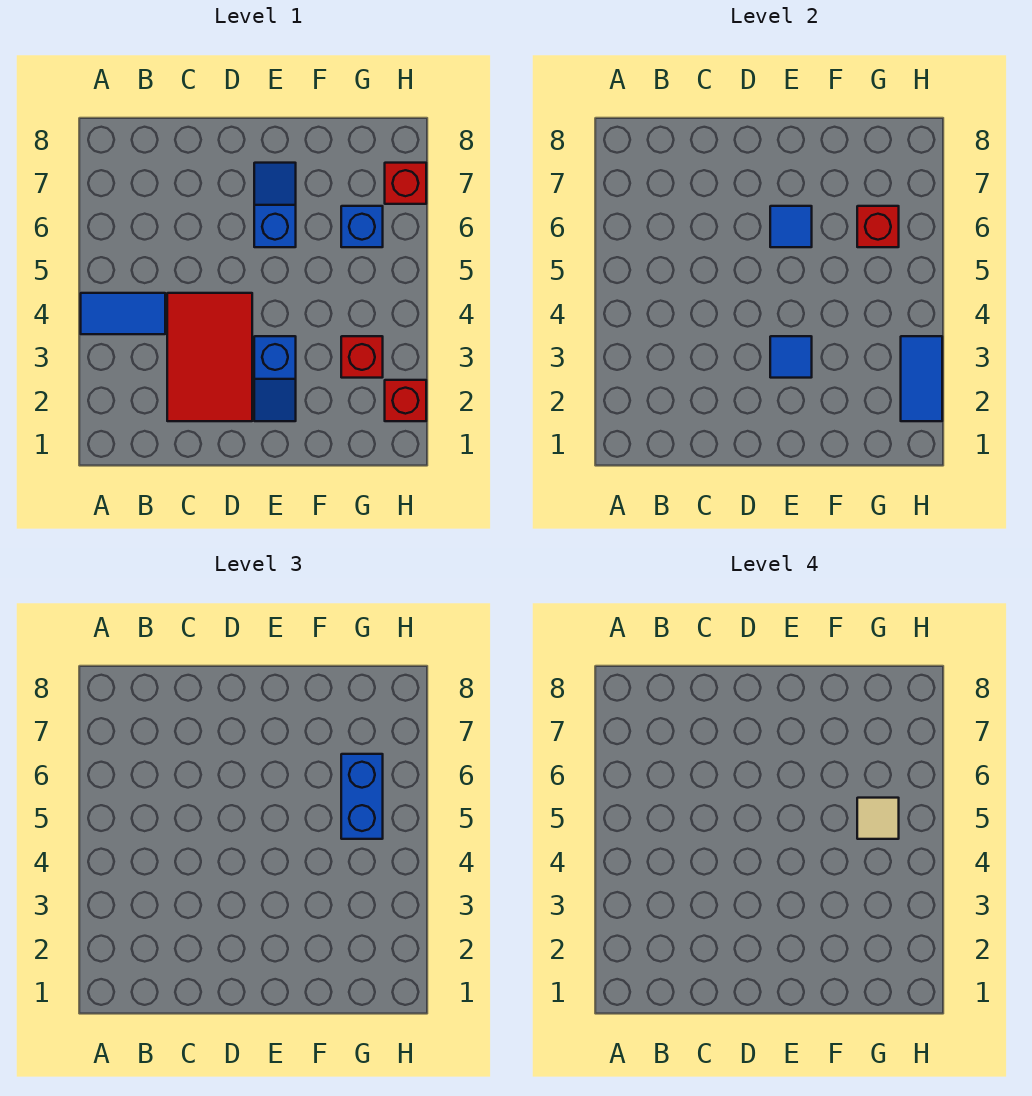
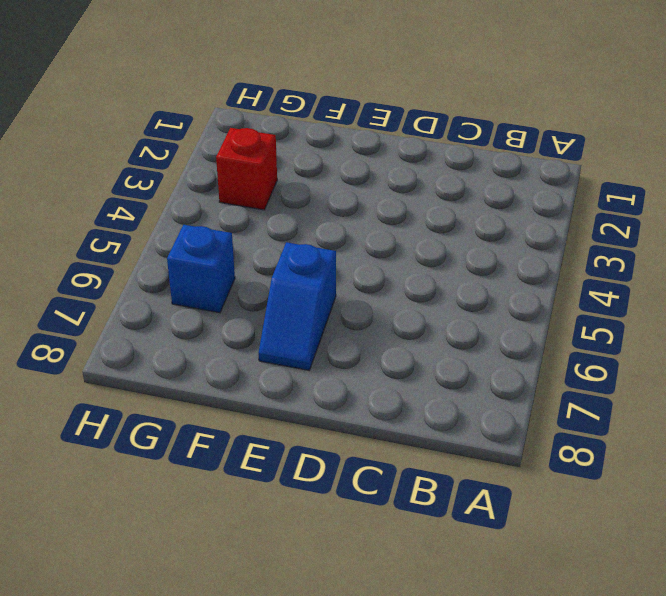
none -> blue tile A4:B4 level 1
none -> red tile C2:D4 level 1
none -> blue slope E2:E3 level 1 top 3

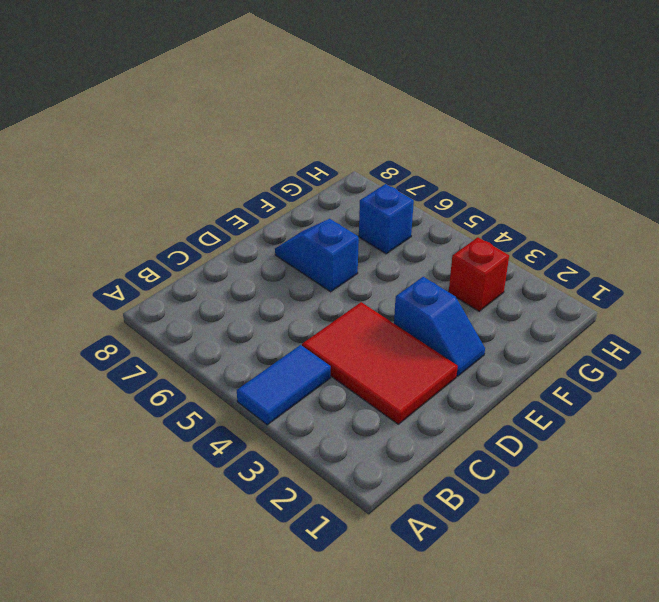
none -> red brick H2 level 1
none -> red brick H7 level 1
none -> blue tile E3 level 2

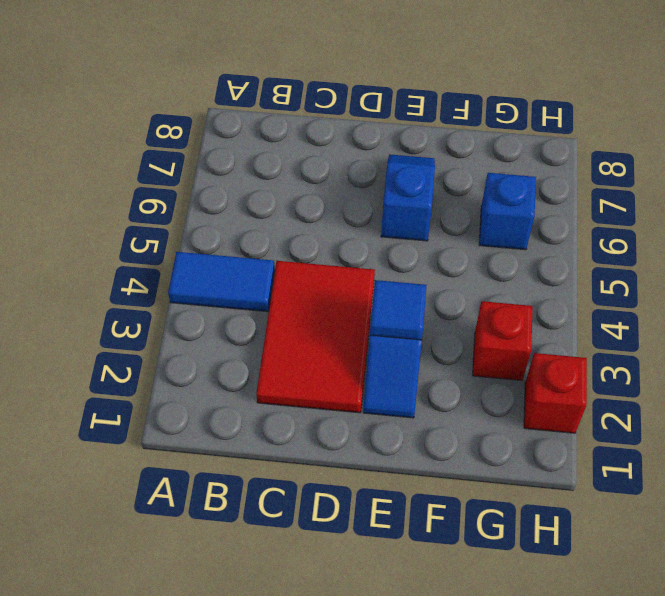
none -> red brick H7 level 1
none -> blue tile E6 level 2
none -> red brick G6 level 2

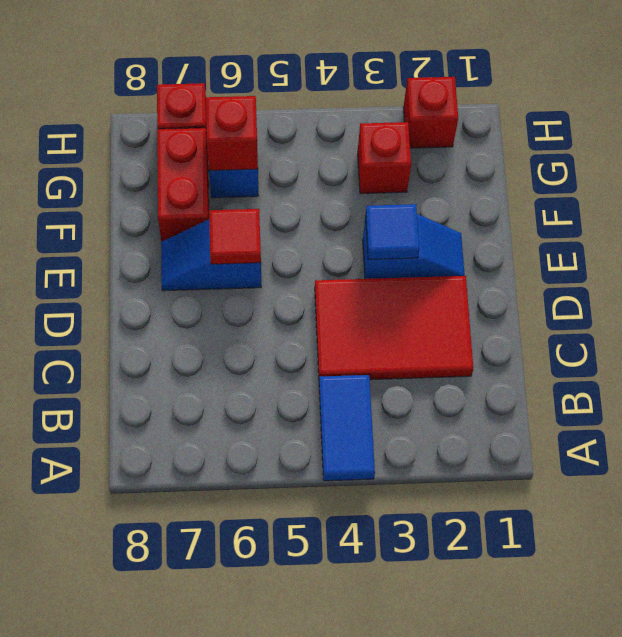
red tile E6 level 2 -> blue tile E6 level 2
red brick F7:G7 level 1 -> none
none -> blue tile H2:H3 level 2
none -> blue brick G5:G6 level 3
none -> tan tile G5 level 4

